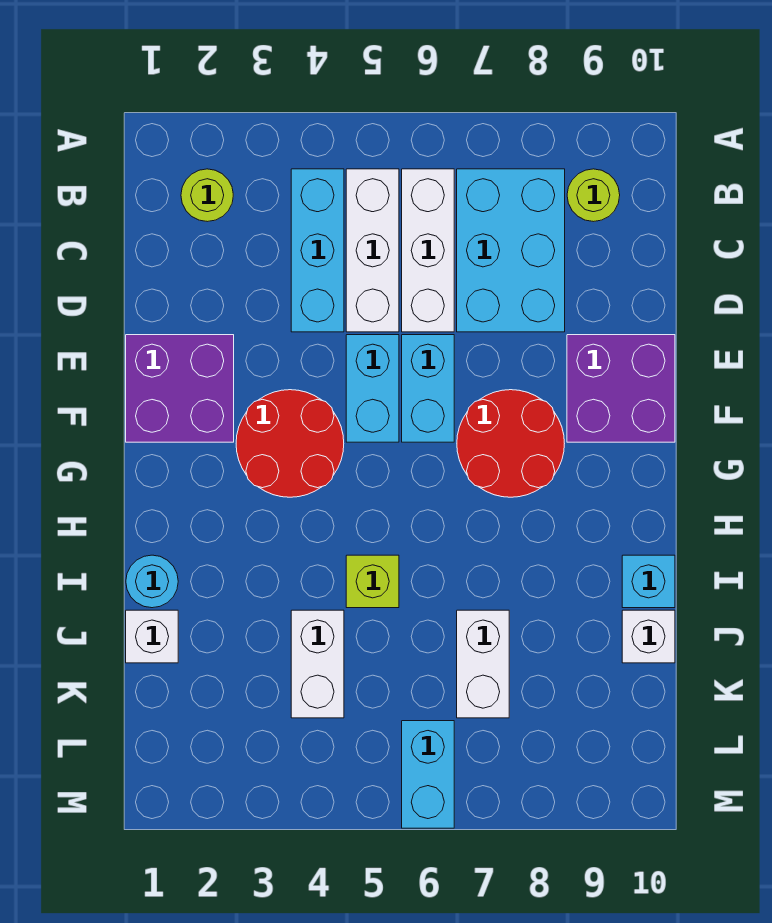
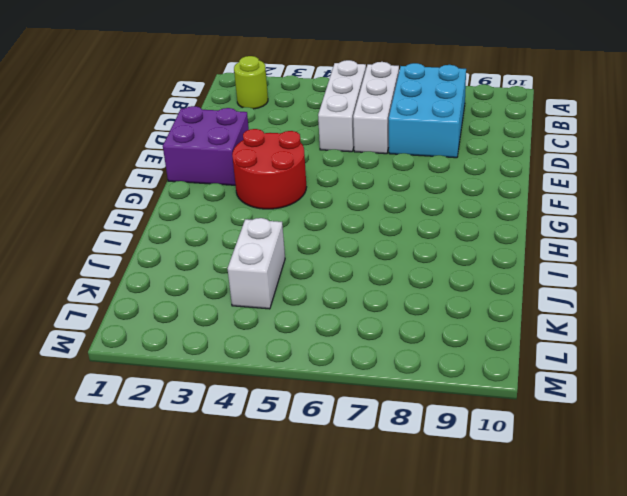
none -> cyan brick B4:D4 level 1
none -> lime round brick B9 level 1
none -> cyan brick E5:F5 level 1

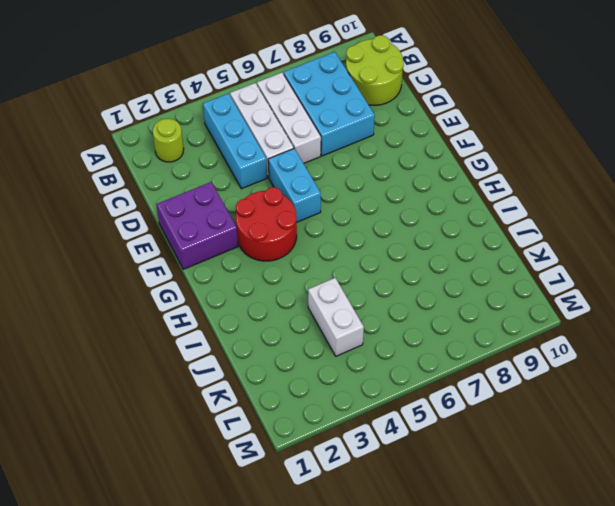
lime round brick B9:C10 level 1 -> lime round brick B9 level 1
none -> cyan brick E6:F6 level 1
none -> purple brick E9:F10 level 1
none -> red round brick F7:G8 level 1

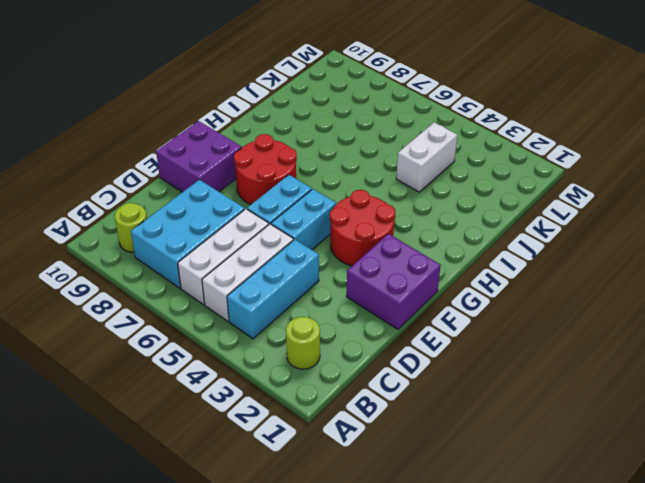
none -> cyan round brick I1 level 1
none -> lime brick I5 level 1
none -> cyan brick I10 level 1

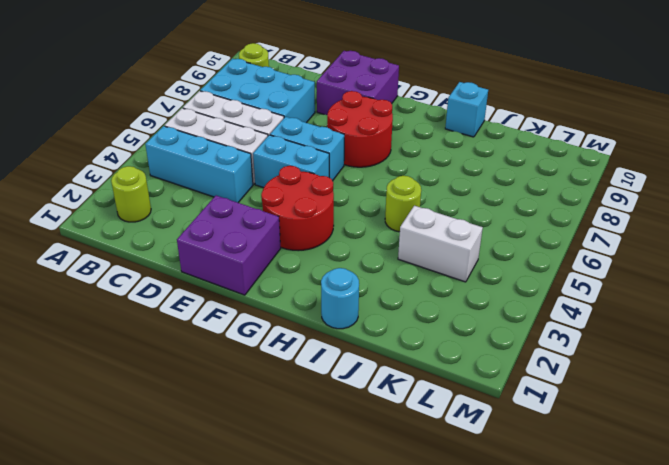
lime round brick I5 level 1 -> lime brick I5 level 1
none -> white brick J1 level 1
none -> white brick J7:K7 level 1
none -> white brick J10 level 1

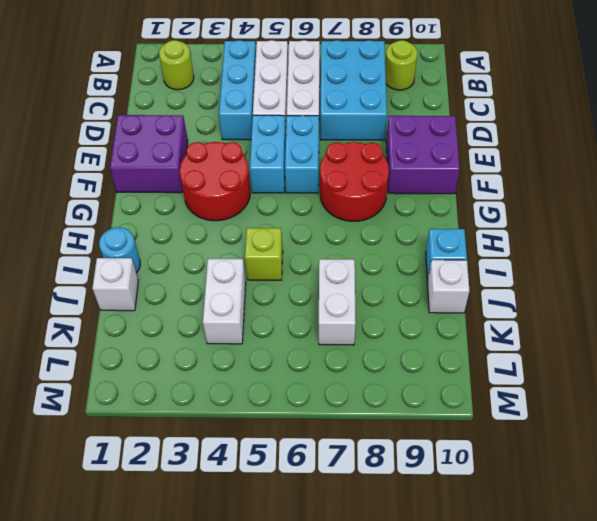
none -> cyan brick L6:M6 level 1

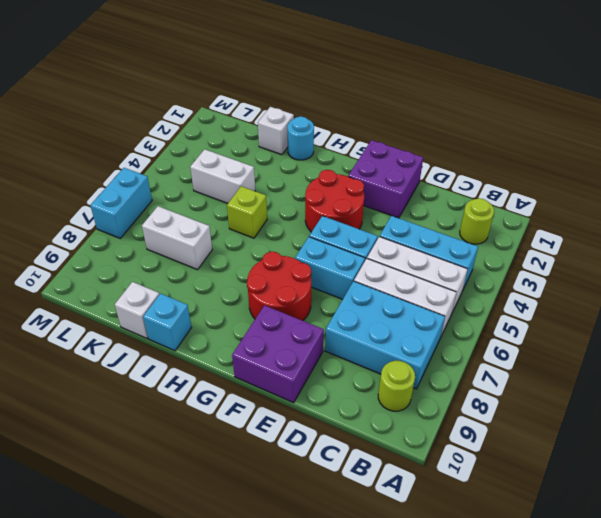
cyan brick M6:M7 level 1 -> cyan brick L6:M6 level 1

